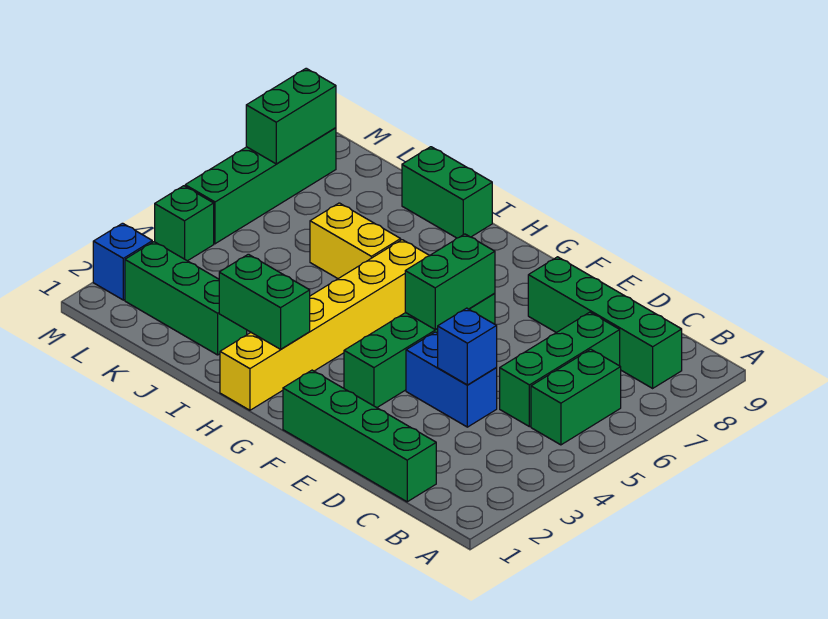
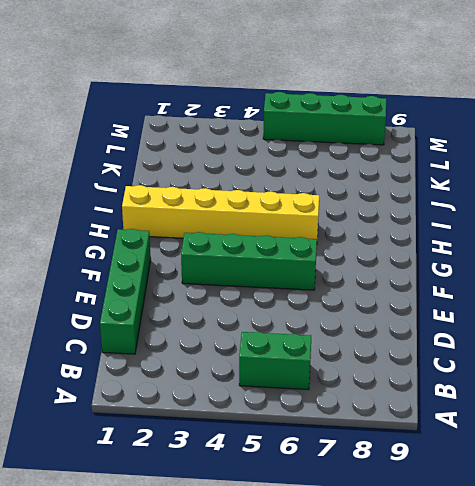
none -> green brick B8:E8 level 1
none -> green brick C5:C7 level 1
none -> blue brick D4:E4 level 1

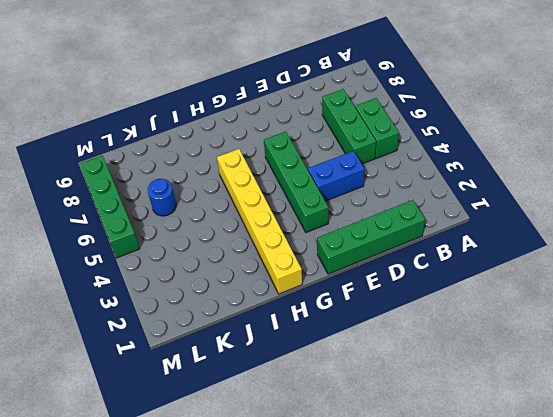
blue round brick K6 level 1 -> none
none -> green brick B8:E8 level 1
none -> yellow brick I6:J6 level 1
none -> green brick I9:J9 level 1

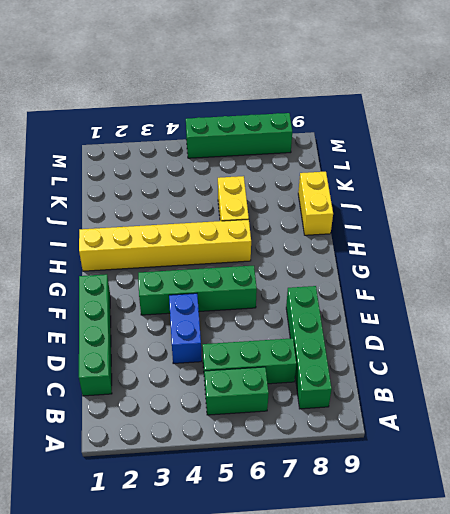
yellow brick I9:J9 level 1 -> green brick I9:J9 level 1
none -> green brick J2:L2 level 1
none -> blue brick M2 level 1
none -> green brick M4 level 1

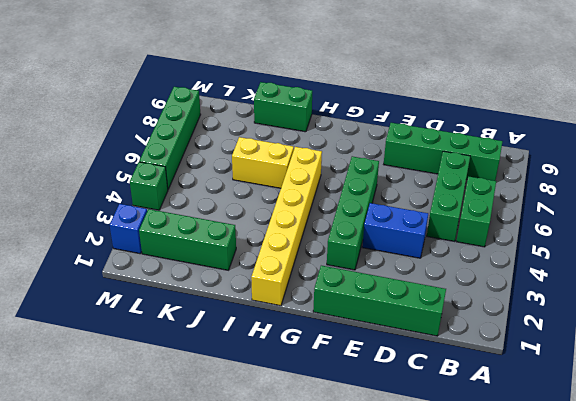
none -> blue brick D4 level 2
none -> green brick F5:F6 level 2
none -> green brick H2:I2 level 2

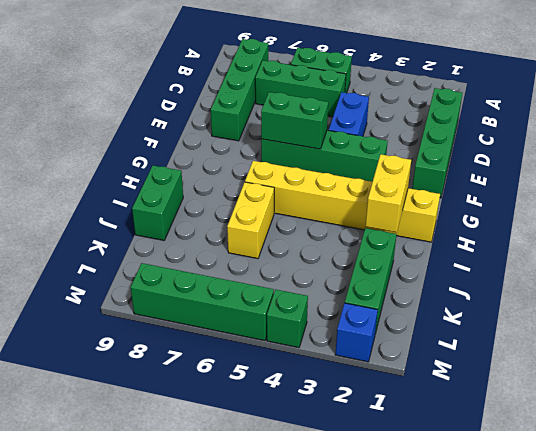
yellow brick H2:I2 level 2 -> green brick H2:I2 level 2
none -> blue brick D4 level 2
none -> green brick M7:M8 level 2

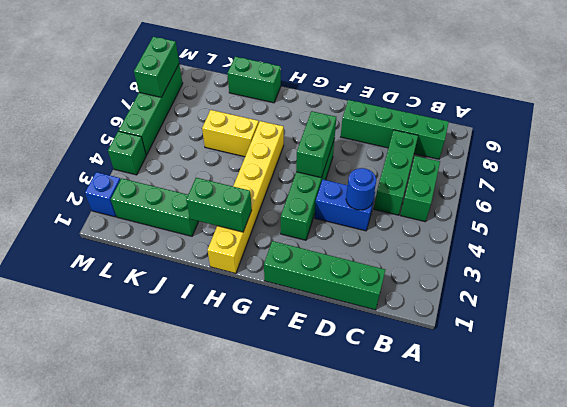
blue round brick D4 level 2 -> blue brick D4 level 2

